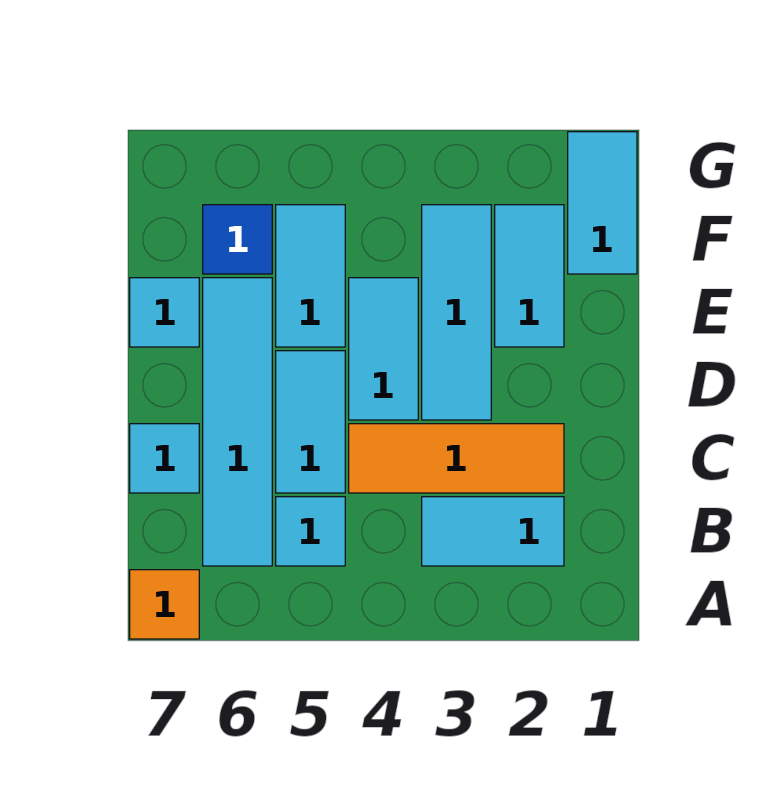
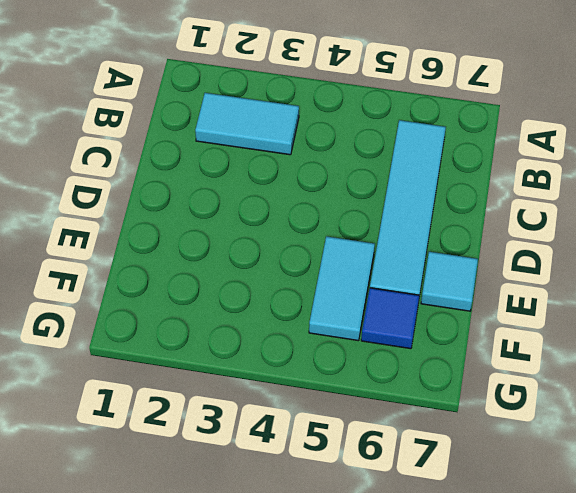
none -> orange tile A7 level 1
none -> cyan tile B5 level 1
none -> orange tile C2:C4 level 1

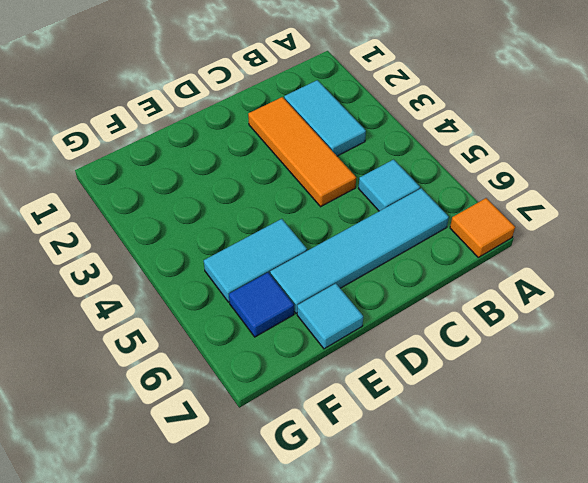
none -> cyan tile C5:D5 level 1
none -> cyan tile C7 level 1
none -> cyan tile D3:F3 level 1

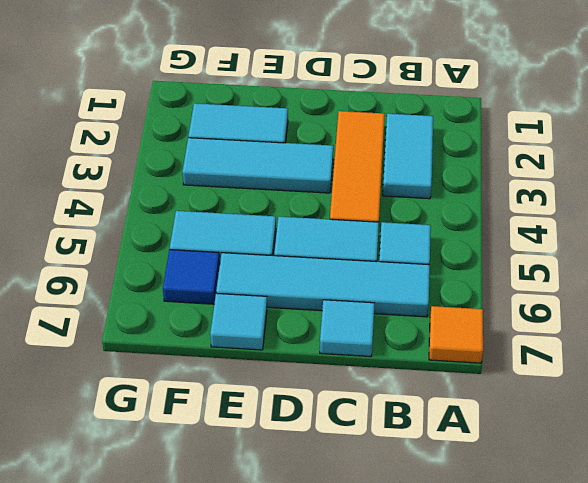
none -> cyan tile D4:E4 level 1
none -> cyan tile F1:G1 level 1

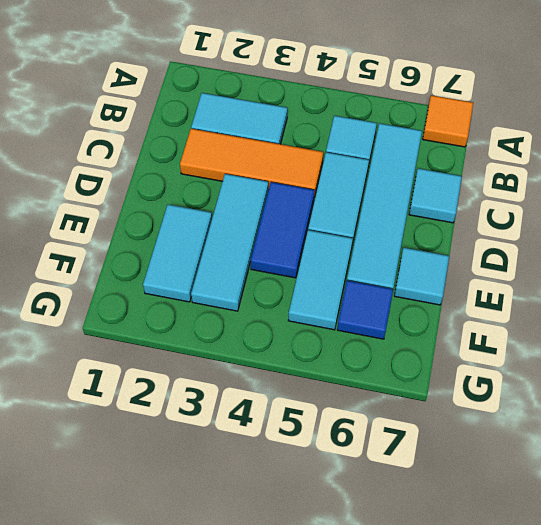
blue tile D4:E4 level 1 -> cyan tile D4:E4 level 1
none -> cyan tile F1:G1 level 1

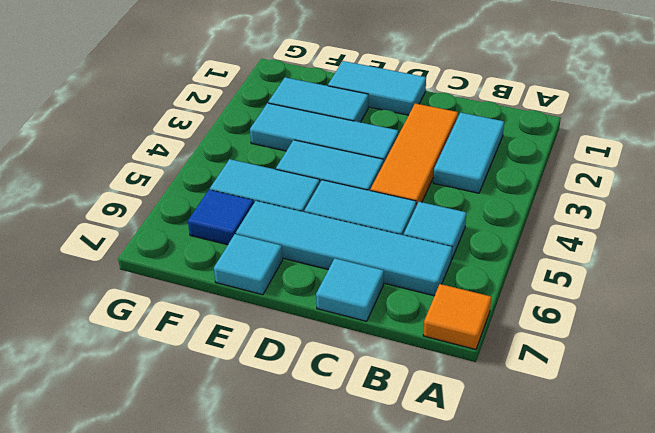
cyan tile D1:E1 level 1 -> cyan tile F1:G1 level 1

